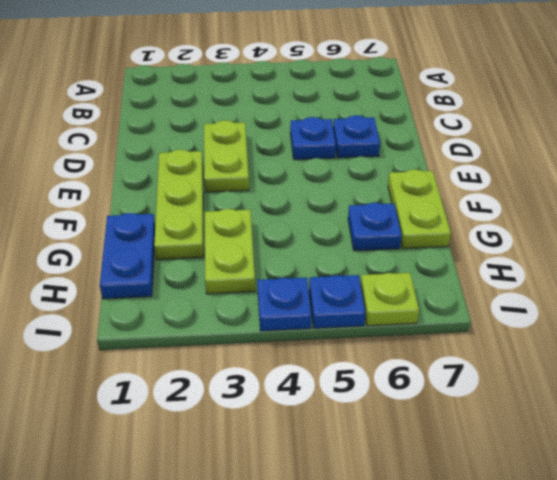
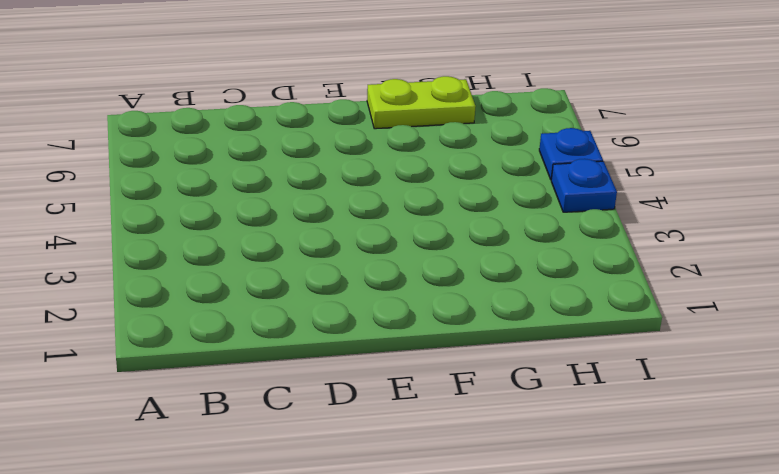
none -> lime plate D3:E3 level 1
none -> blue plate D5 level 1

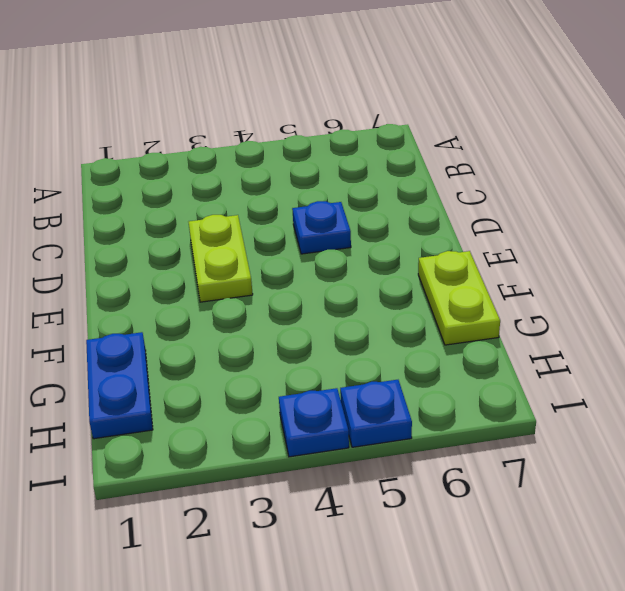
none -> blue plate D6 level 1
none -> lime plate E2:G2 level 1

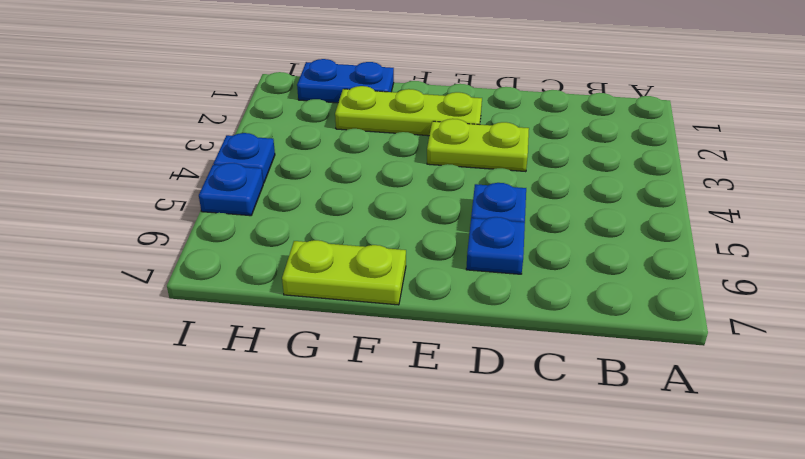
none -> lime plate G3:H3 level 1
none -> blue plate G6 level 1

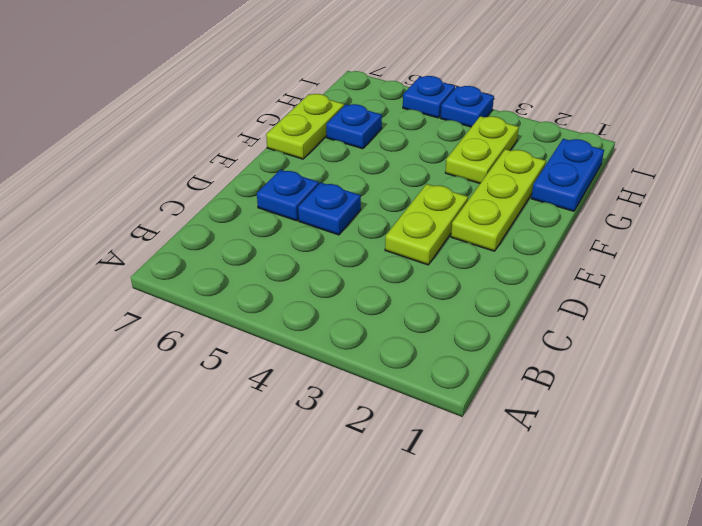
none -> lime plate I6 level 1

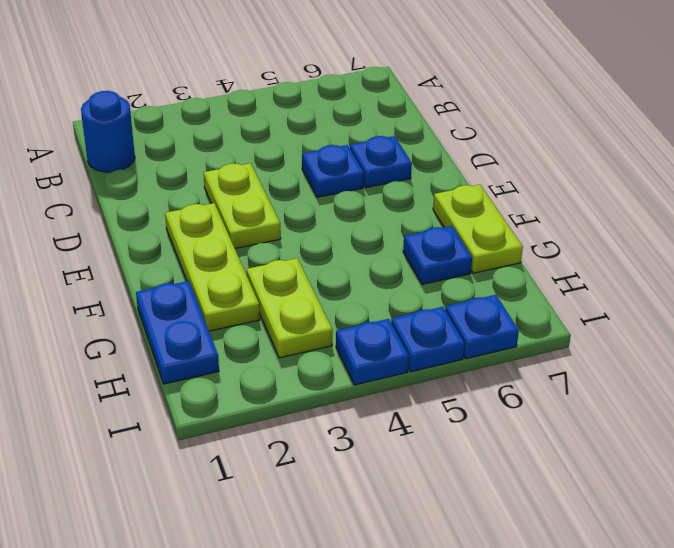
blue round brick B1 level 1 -> none
blue plate I6 level 1 -> lime plate I6 level 1

